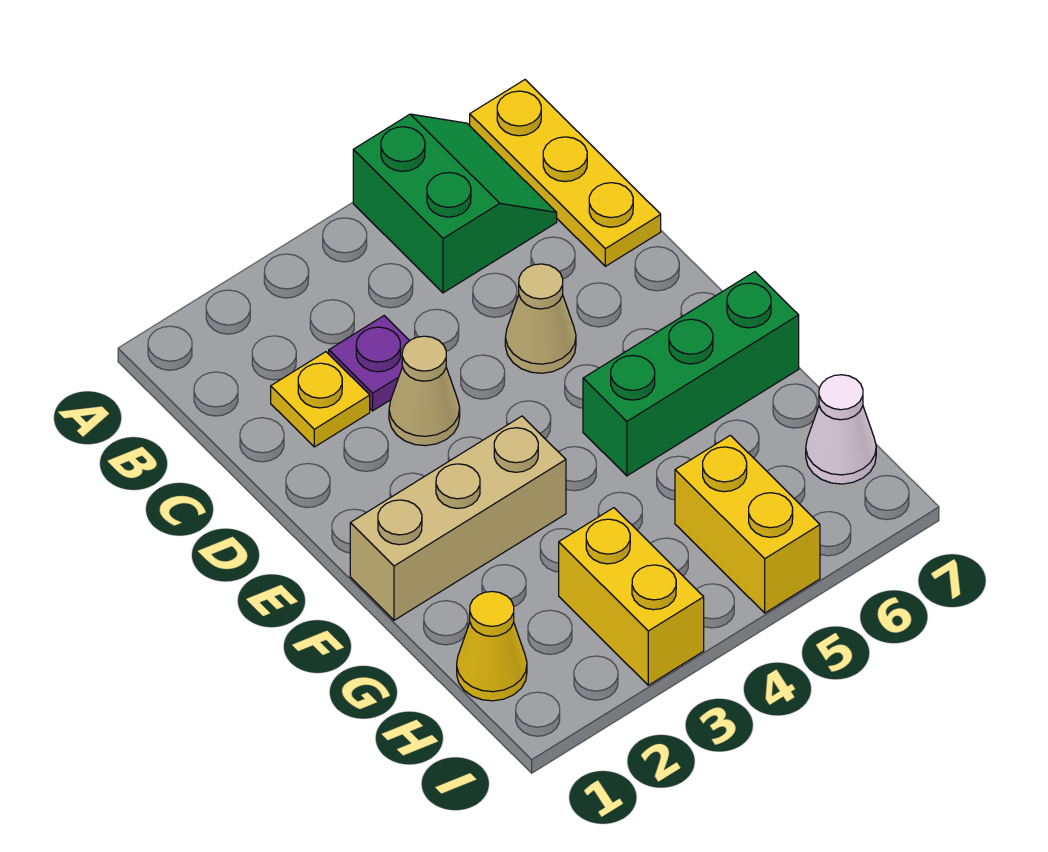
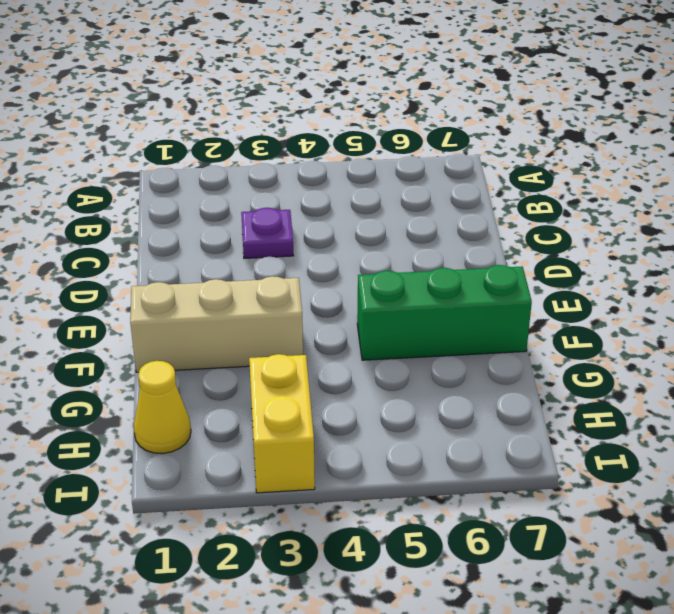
none -> green slope A5:B6 level 1 top 5
none -> yellow plate A7:C7 level 1
none -> yellow plate C2 level 1

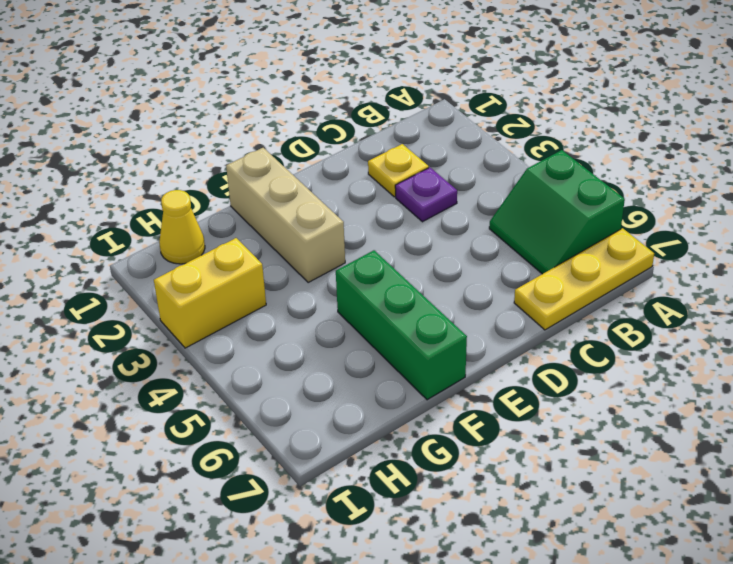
green slope A5:B6 level 1 top A -> green slope A5:B6 level 1 top 5
none -> tan cone D3 level 1
none -> tan cone D5 level 1
none -> yellow brick H5:I5 level 1

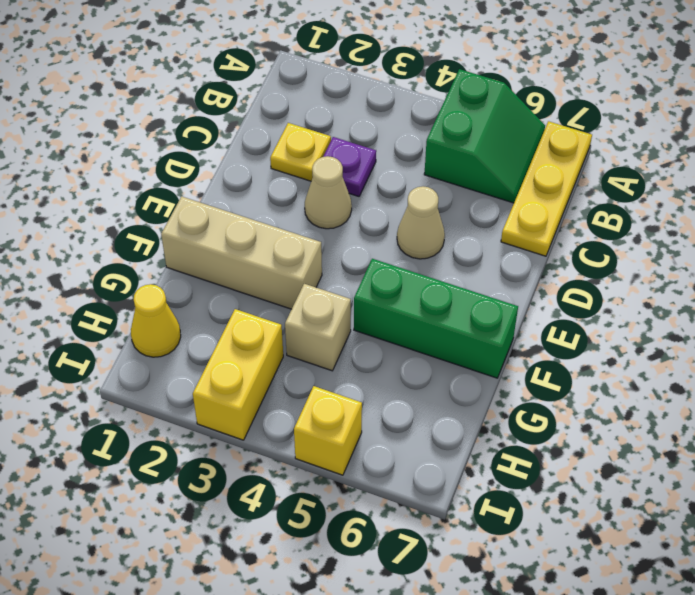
tan brick G4 level 1 -> none
yellow brick I5 level 1 -> yellow brick H5:I5 level 1
none -> white cone H7 level 1

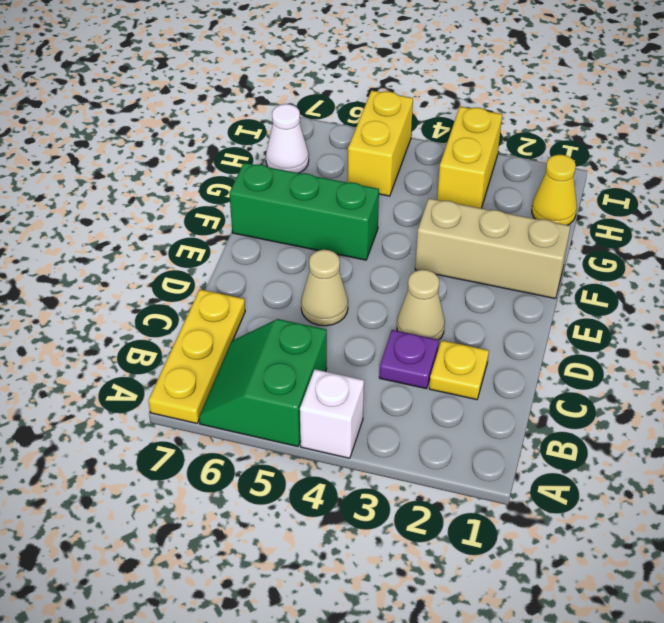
white brick A4 level 1 -> none

